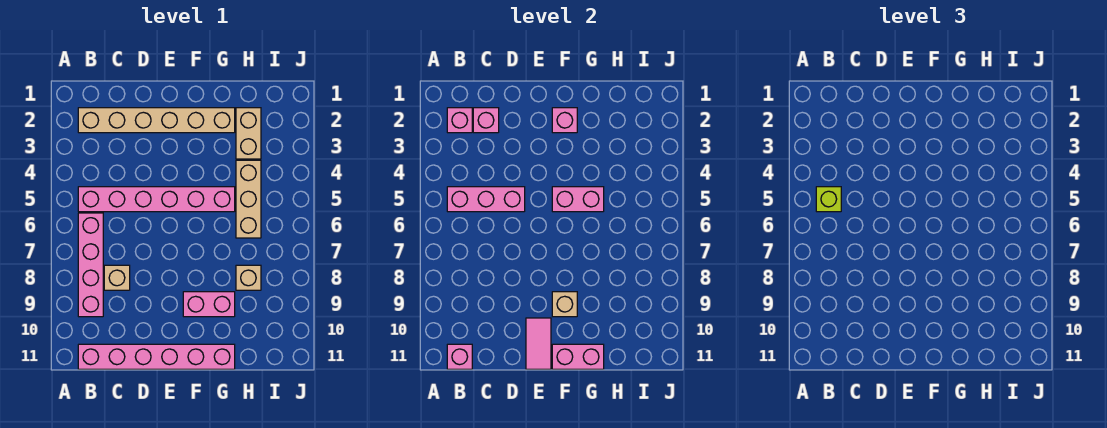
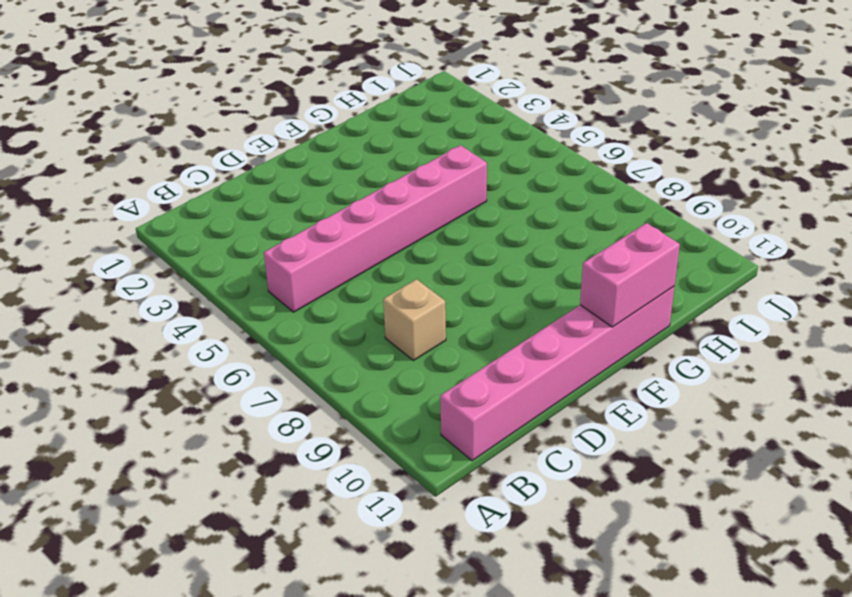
none -> tan brick B2:G2 level 1
none -> pink brick B6:B9 level 1
none -> pink brick F9:G9 level 1

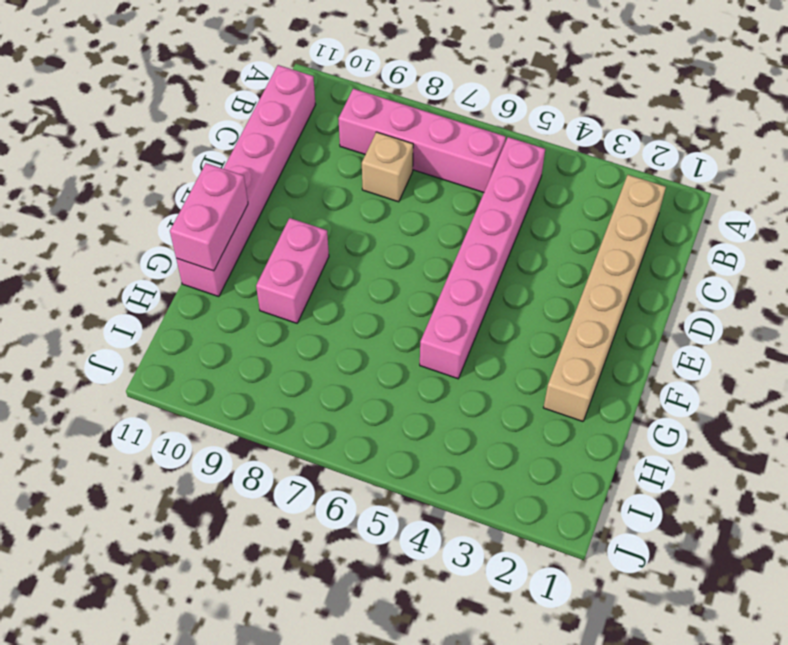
none -> tan brick H2:H3 level 1
none -> tan brick H4:H6 level 1
none -> tan brick H8 level 1

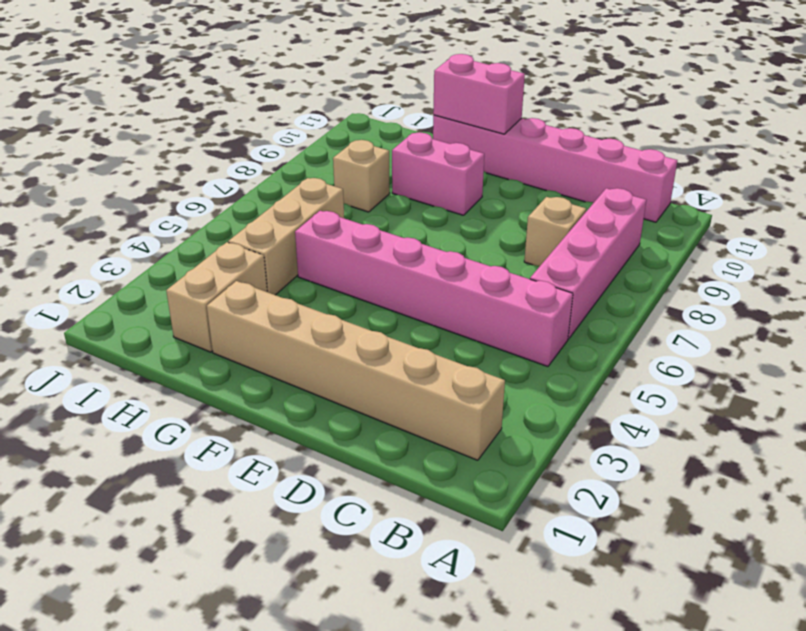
none -> pink brick B2 level 2
none -> pink brick B5:D5 level 2
none -> pink brick B11 level 2

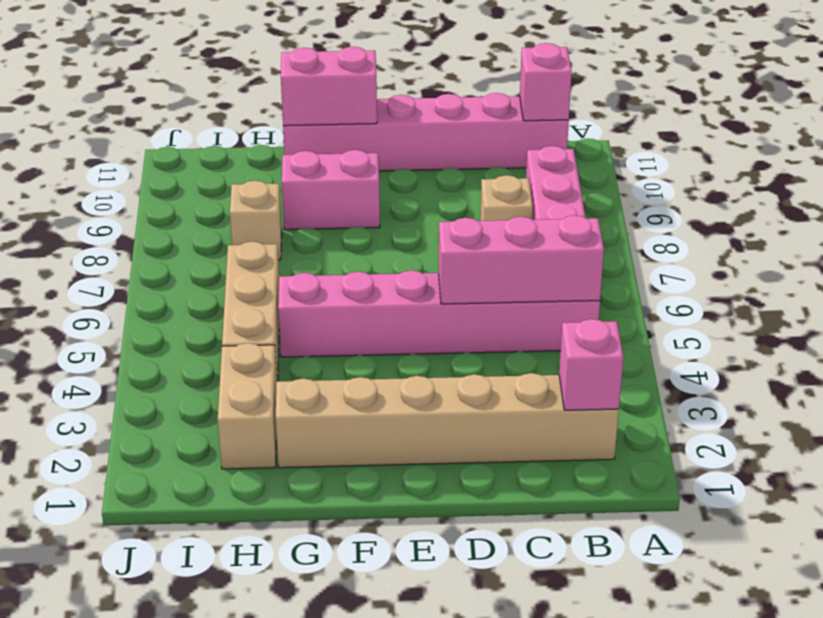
none -> pink brick C2 level 2
none -> pink tile E10:E11 level 2
none -> pink brick F2 level 2

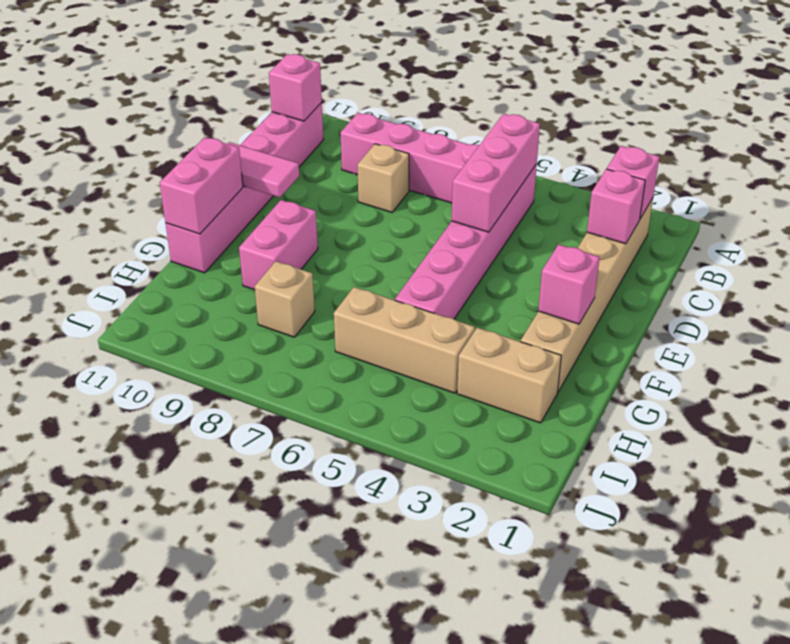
none -> pink brick F5:G5 level 2
none -> tan brick F9 level 2
none -> lime brick B5 level 3

